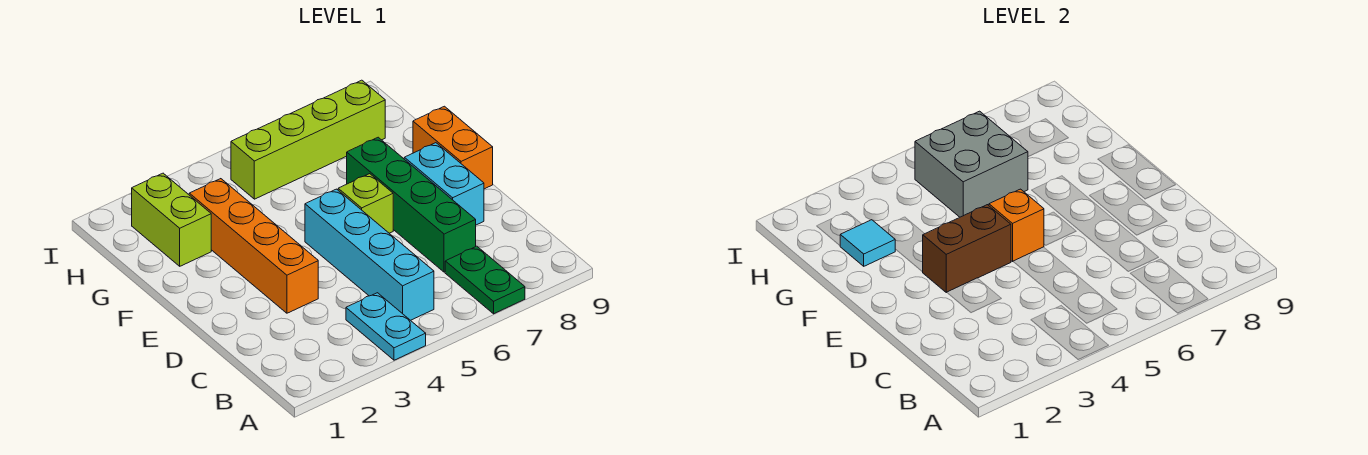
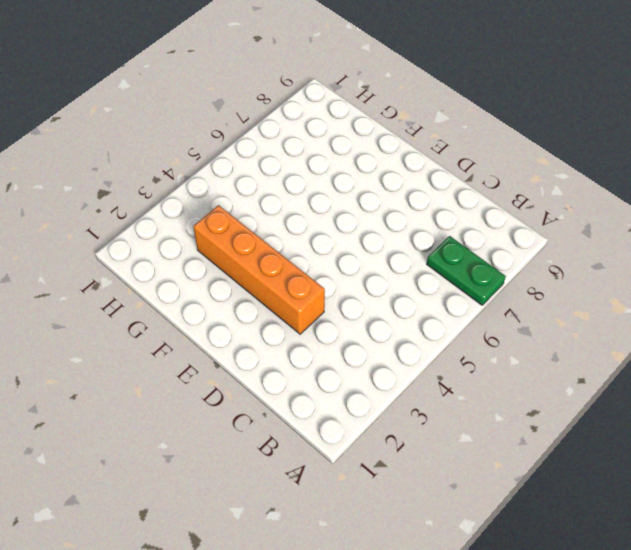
none -> cyan plate A4:B4 level 1
none -> cyan brick B5:E5 level 1
none -> green brick C7:F7 level 1

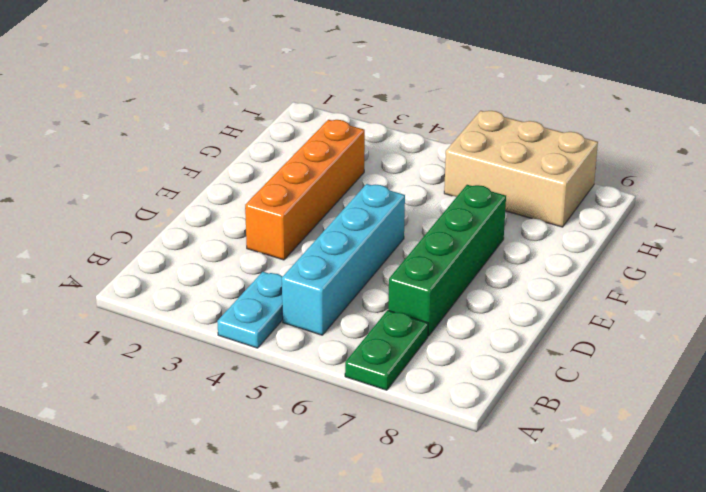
tan brick H6:I8 level 1 -> lime brick H5:H8 level 1
none -> cyan brick D8:E8 level 1
none -> lime brick E6 level 1
none -> orange brick E9:F9 level 1

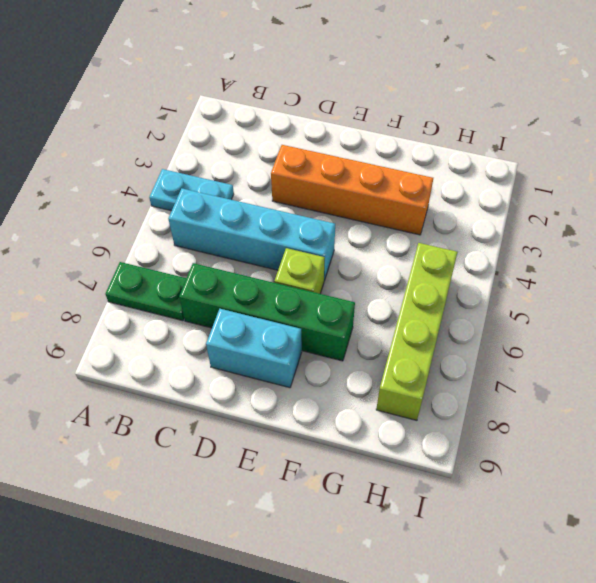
none -> orange brick E9:F9 level 1
none -> lime brick G2:H2 level 1
none -> brown brick E3:E4 level 2

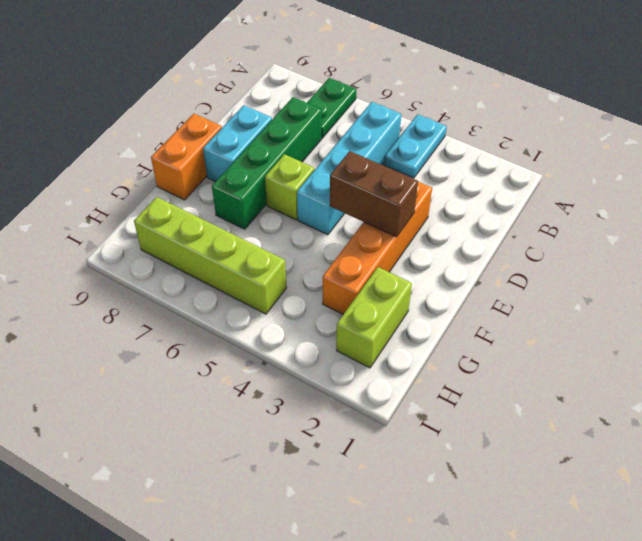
none -> orange brick E5 level 2
none -> cyan tile G2 level 2
none -> grey brick G5:H6 level 2

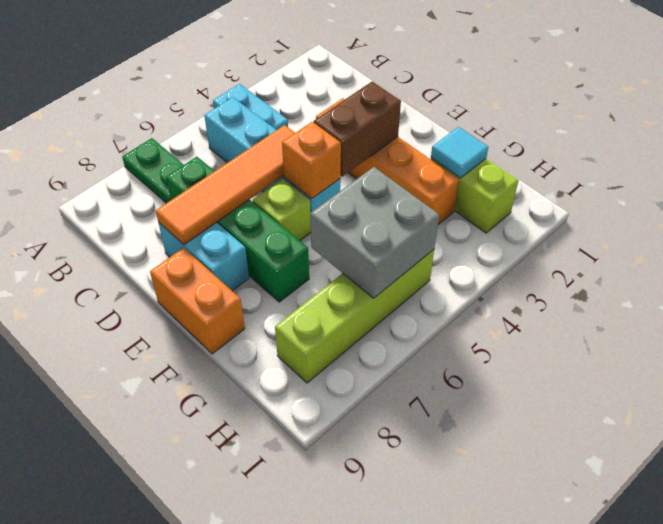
orange tile D5:D8 level 2 -> none

